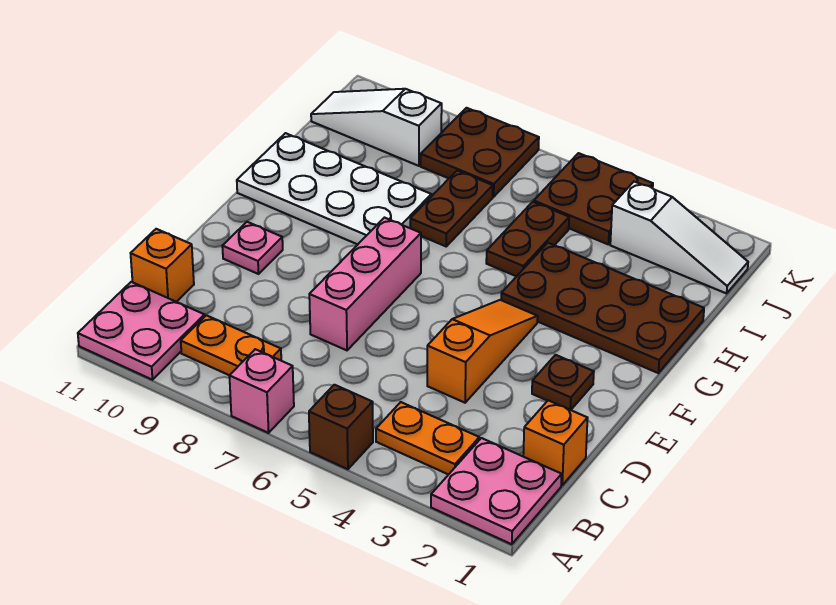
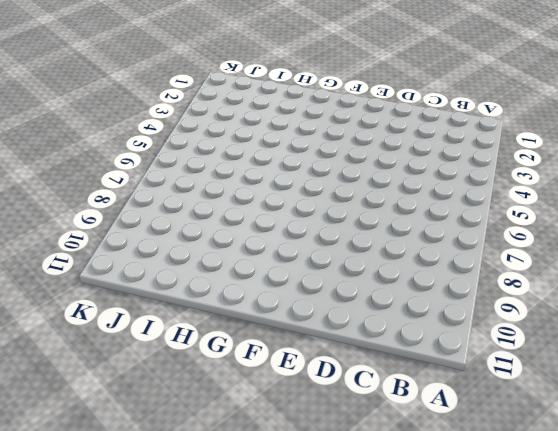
none -> pink plate A1:B2 level 1
none -> brown brick A5 level 1
none -> pink brick A7 level 1

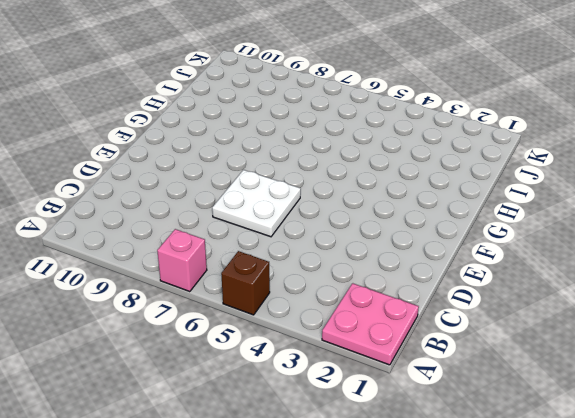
white plate D6:E7 level 1 -> pink brick D7:F7 level 1
none -> pink plate A10:B11 level 1
none -> orange plate B3:B4 level 1
none -> orange plate B8:B9 level 1

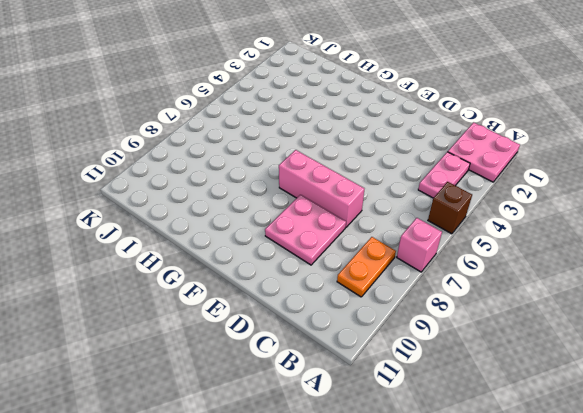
pink plate B3:B4 level 1 -> orange plate B3:B4 level 1
pink plate D8:E9 level 1 -> pink plate A10:B11 level 1
none -> orange brick C1 level 1
none -> orange brick C11 level 1
none -> orange slope D4:F4 level 1 top D

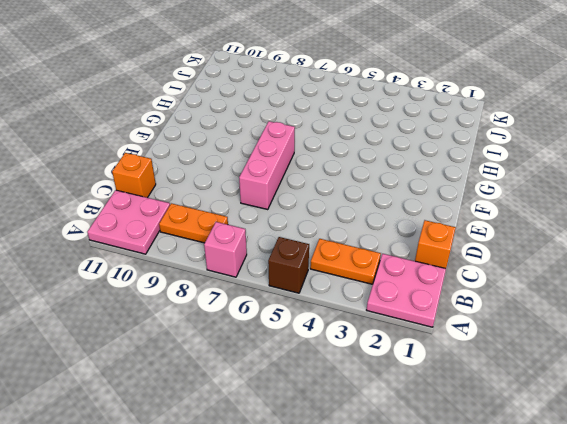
none -> orange slope D4:F4 level 1 top D
none -> brown plate E2 level 1
none -> pink plate E10 level 1

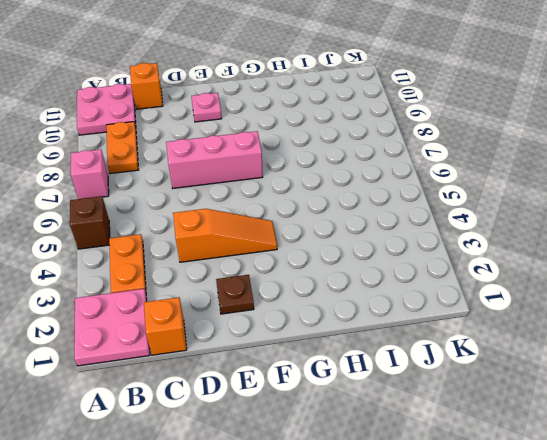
none -> brown plate G1:H4 level 1
none -> white plate G8:H11 level 1
none -> brown plate H5:I5 level 1

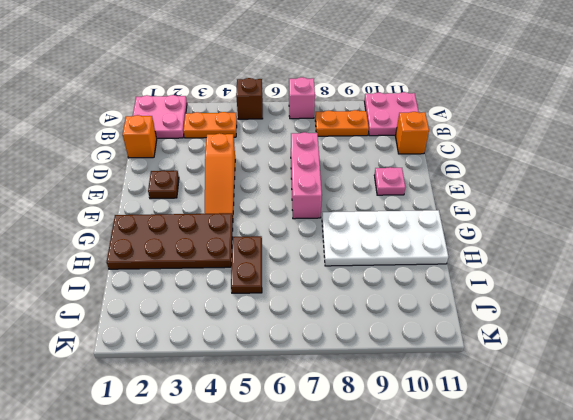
none -> brown plate H7:I7 level 1
none -> white slope J1:J3 level 1 top 3
none -> brown plate J4:K5 level 1

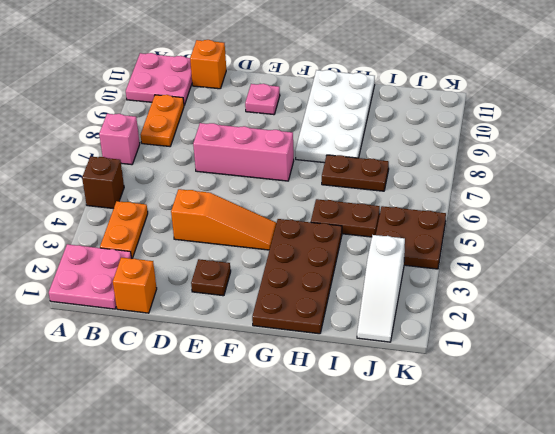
none -> brown plate J7:K8 level 1
none -> white slope J9:J11 level 1 top 9

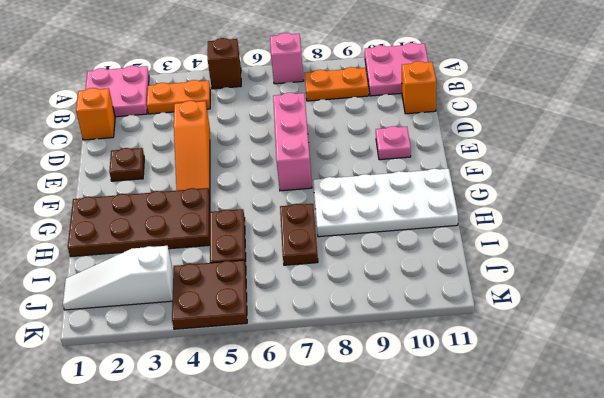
none -> brown plate J7:K8 level 1
none -> white slope J9:J11 level 1 top 9

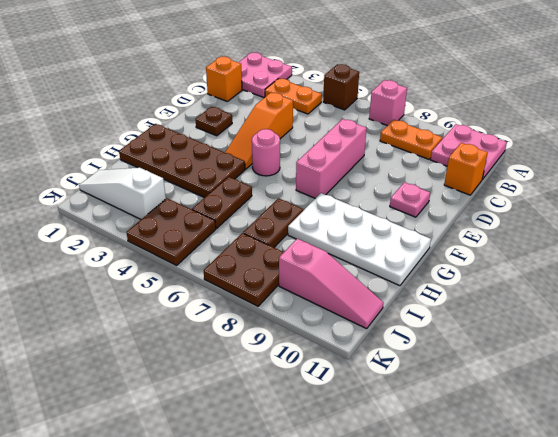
pink round brick F5 level 1 -> none
pink slope J9:J11 level 1 top 9 -> white slope J9:J11 level 1 top 9

